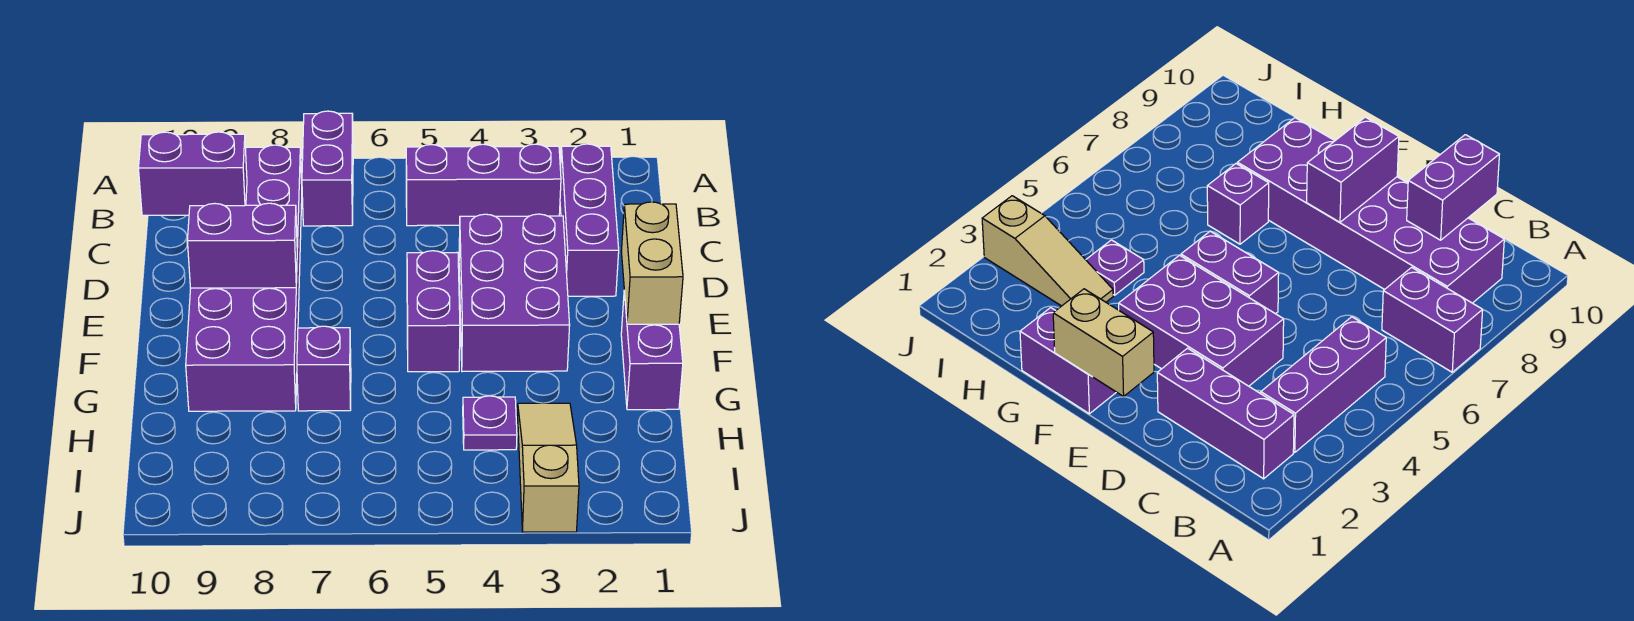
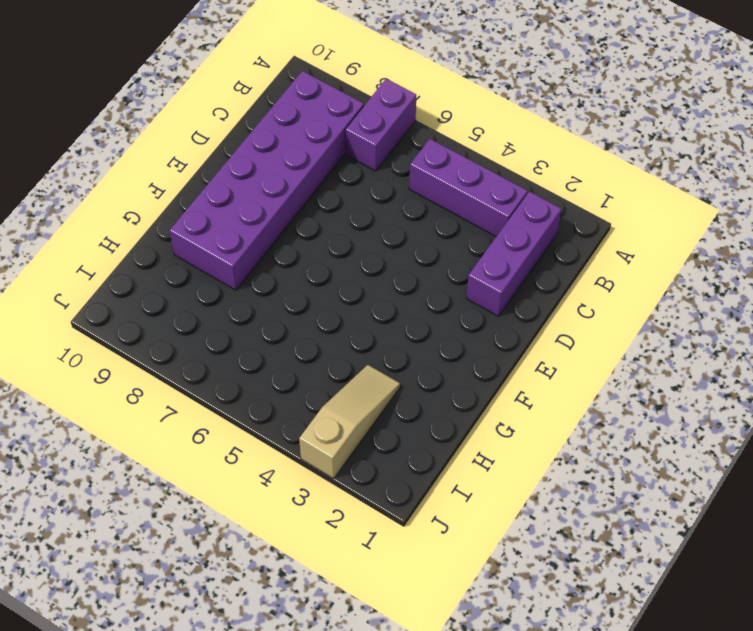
none -> purple brick D3:F4 level 1
none -> purple brick E5:F5 level 1
none -> purple brick F1:G1 level 1

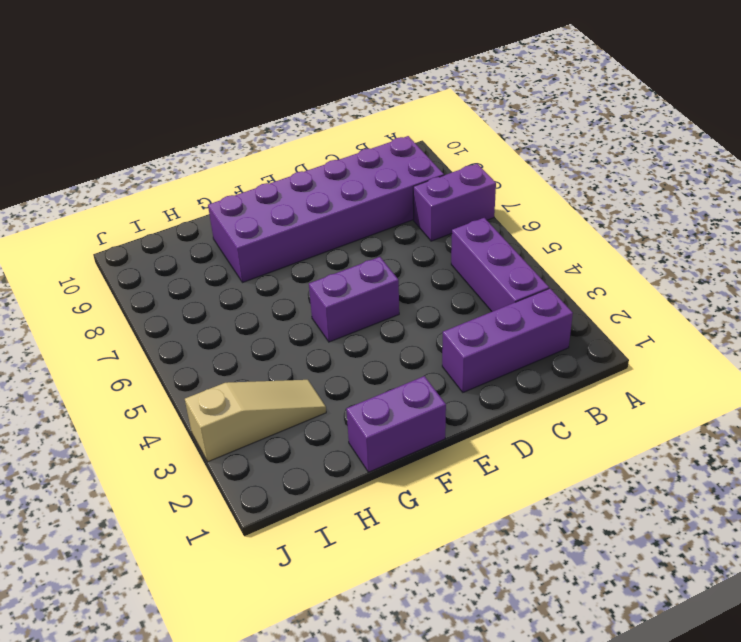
none -> purple brick D3:F4 level 1
none -> purple brick G7 level 1
none -> purple plate H4 level 1

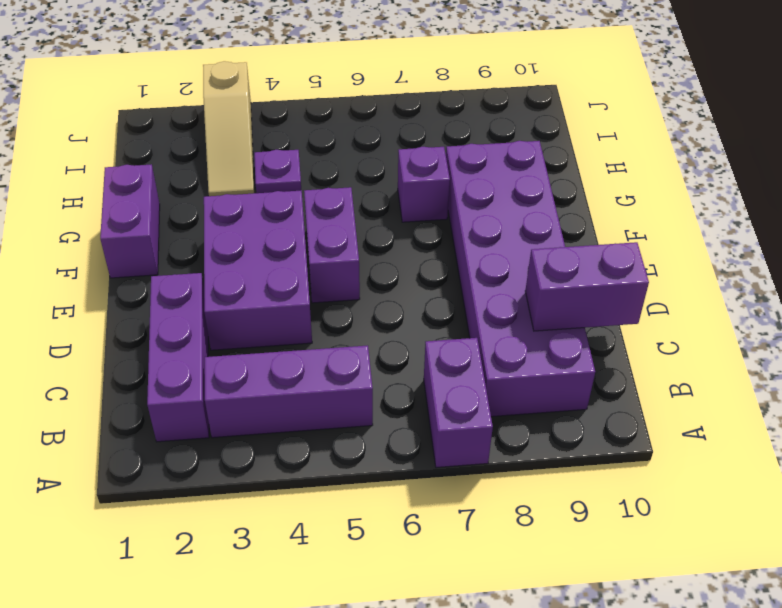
none -> tan brick E1:F1 level 2
none -> purple brick E8:E9 level 2

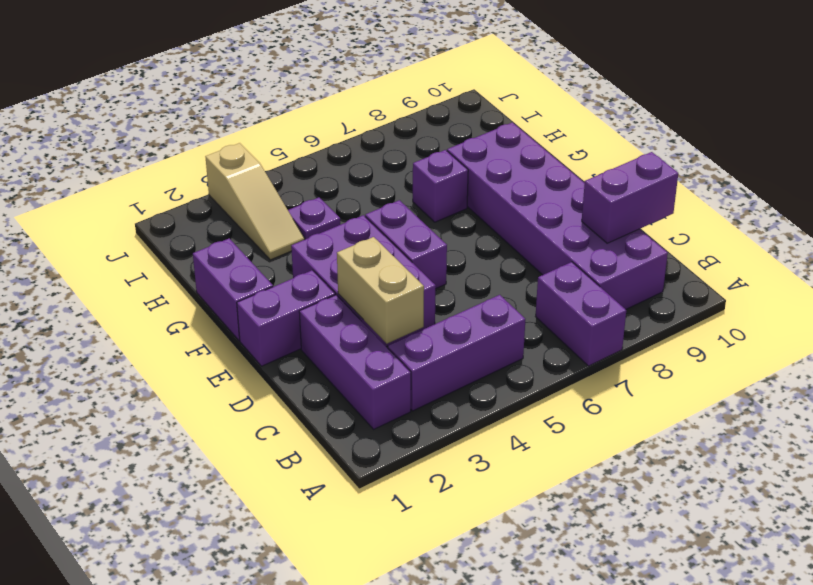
tan brick C3:D3 level 2 -> tan brick E1:F1 level 2
purple brick E1:E2 level 1 -> purple brick E8:E9 level 2

